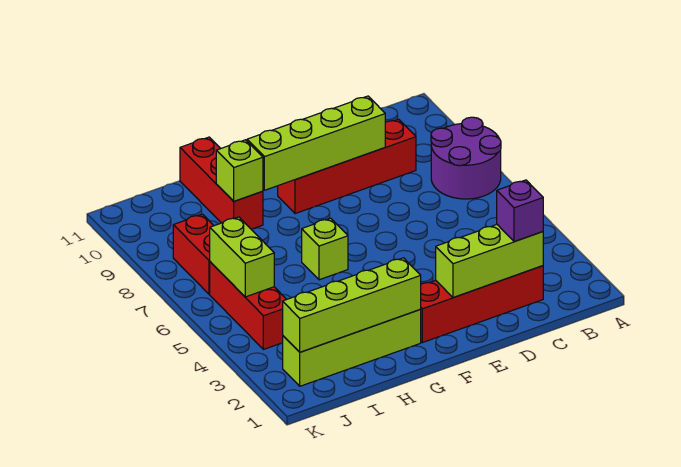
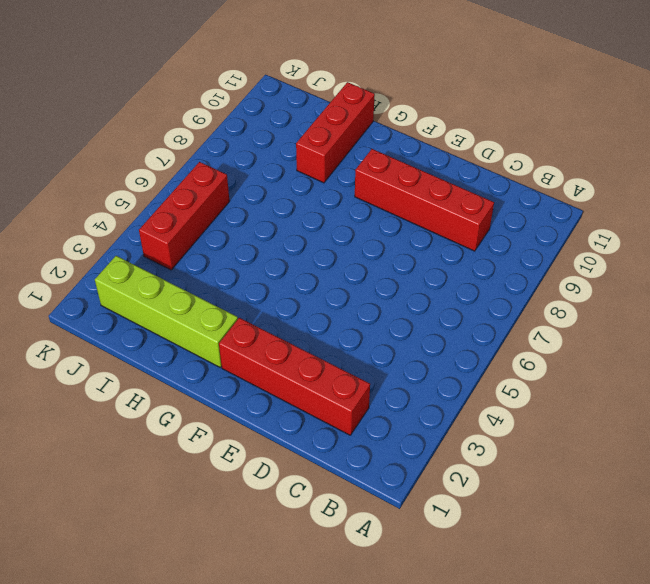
none -> purple round brick A7:B8 level 1
none -> lime brick G6 level 1
none -> red brick J7:J8 level 1

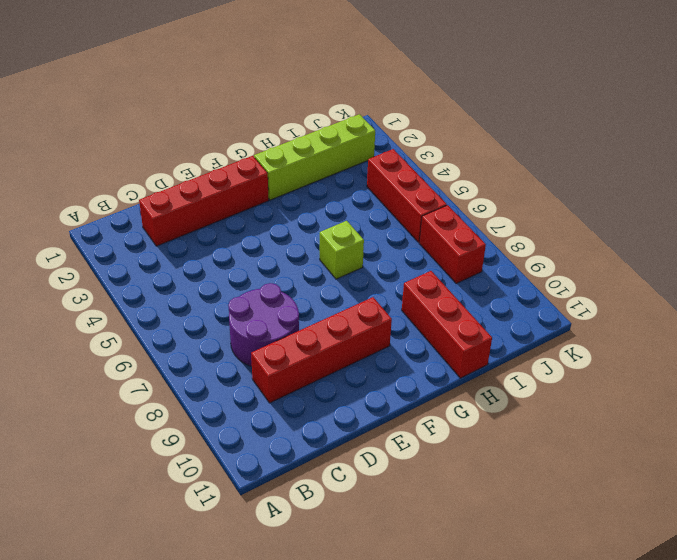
purple round brick C7:D8 level 1 -> purple round brick A7:B8 level 1
none -> lime brick C2:E2 level 2
none -> lime brick D9:G9 level 2
none -> lime brick G2:J2 level 2

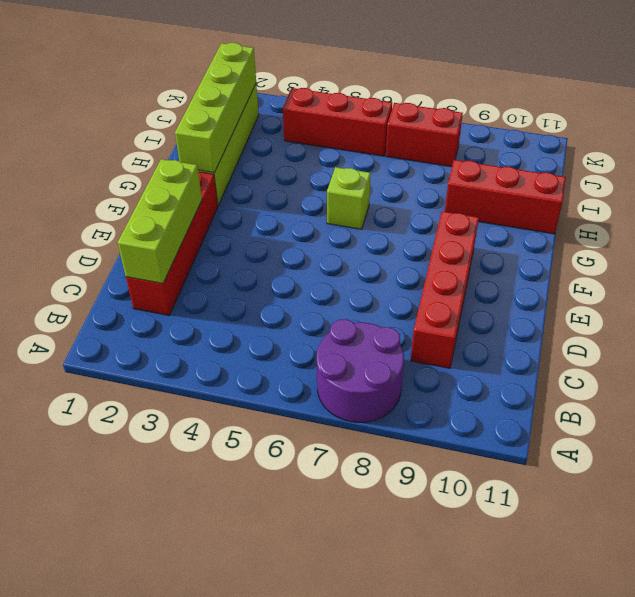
none -> lime brick D9:G9 level 2
none -> lime brick H9 level 2
none -> lime brick J5:J6 level 2

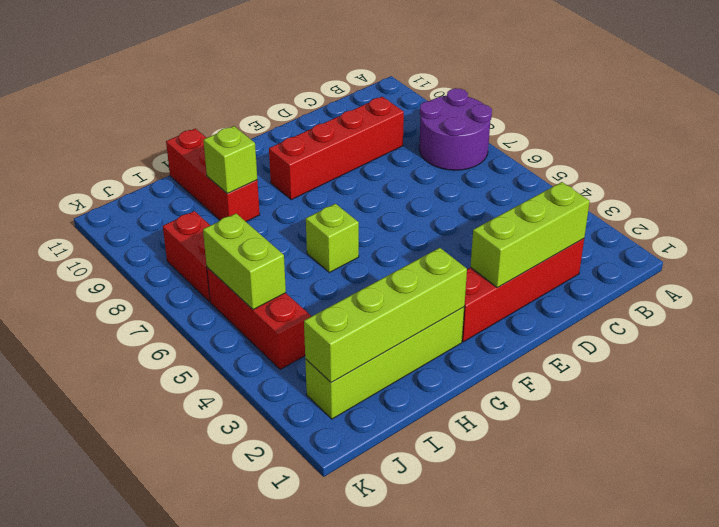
none -> lime brick D9:G9 level 2
none -> purple brick C2 level 3

